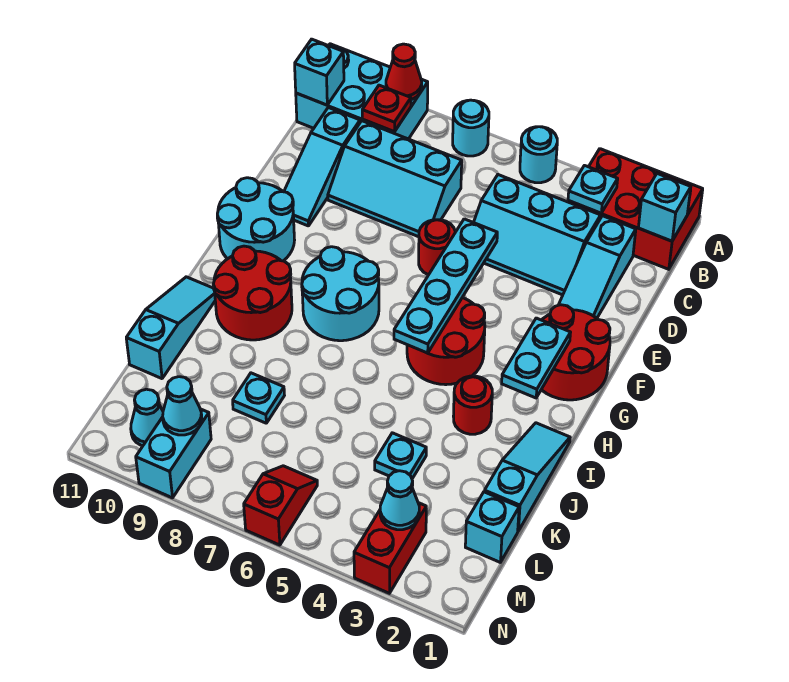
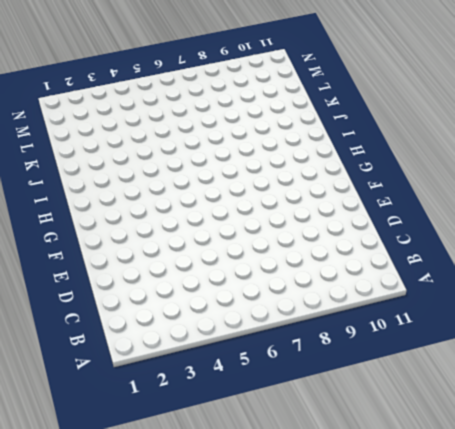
none -> red brick A1:B3 level 1
none -> cyan round brick A5 level 1
none -> cyan round brick A7 level 1
none -> cyan brick A9:B11 level 1

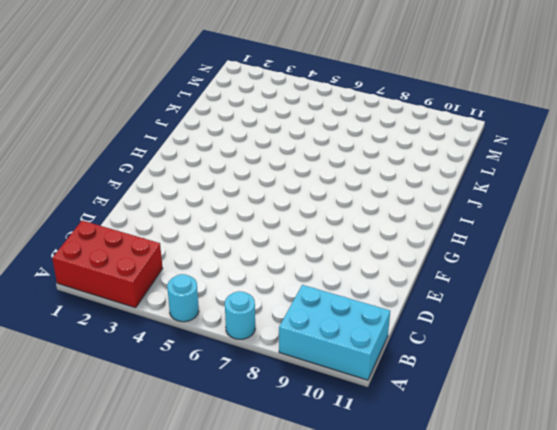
none -> cyan slope C2:E2 level 1 top C
none -> cyan slope C3:D5 level 1 top C
none -> cyan slope C7:D9 level 1 top C
none -> cyan slope C10:E10 level 1 top C

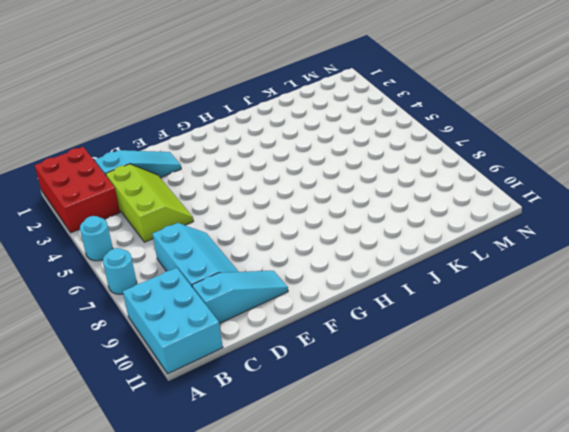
lime slope C3:D5 level 1 top C -> cyan slope C3:D5 level 1 top C
none -> red round brick E6 level 1
none -> red round brick F1:G2 level 1
none -> cyan round brick F10:G11 level 1
none -> red round brick G4:H5 level 1

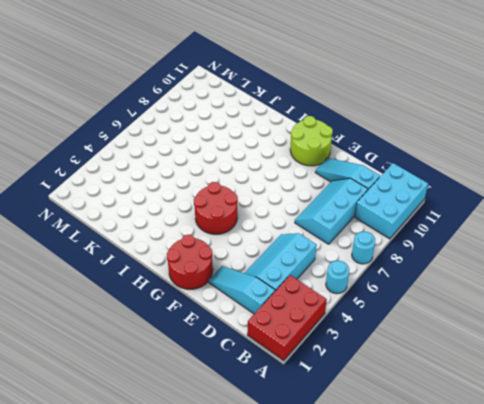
lime round brick F10:G11 level 1 -> cyan round brick F10:G11 level 1
none -> red round brick E6 level 1
none -> cyan round brick G7:H8 level 1
none -> red round brick H9:I10 level 1
none -> cyan slope I1:K1 level 1 top K

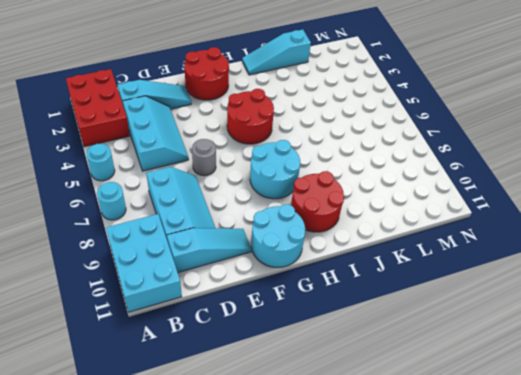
grey round brick E6 level 1 -> red round brick E6 level 1
none -> red round brick I3 level 1
none -> cyan slope I11:K11 level 1 top K
none -> cyan plate K4 level 1
none -> cyan plate K8 level 1

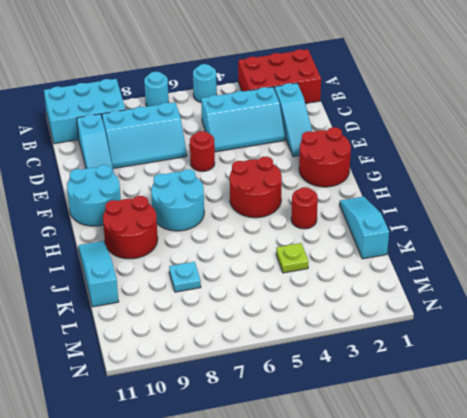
lime plate K4 level 1 -> cyan plate K4 level 1
none -> cyan brick L1 level 1
none -> red brick M3:N3 level 1
none -> red slope M6:N6 level 1 top N
none -> cyan brick M9:N9 level 1

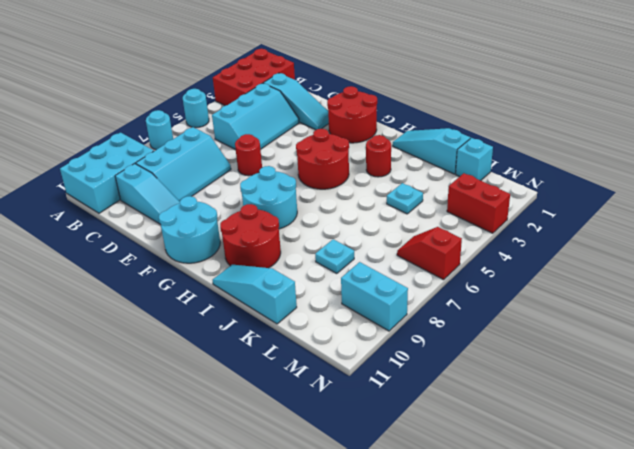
none -> cyan cone M10 level 1
none -> red cone A9 level 2
none -> cyan brick B1 level 2
none -> cyan plate B3 level 2

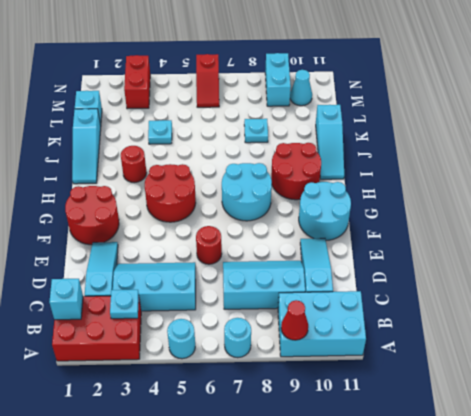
none -> red plate B9 level 2
none -> cyan brick B11 level 2
none -> cyan plate E5:H5 level 2
none -> cyan plate G2:H2 level 2

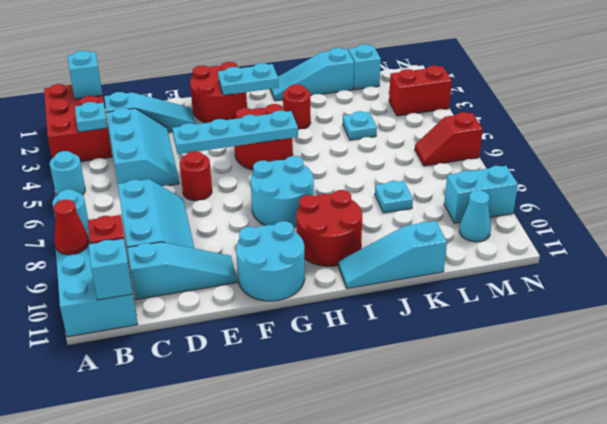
none -> cyan cone M3 level 2
none -> cyan cone M9 level 2

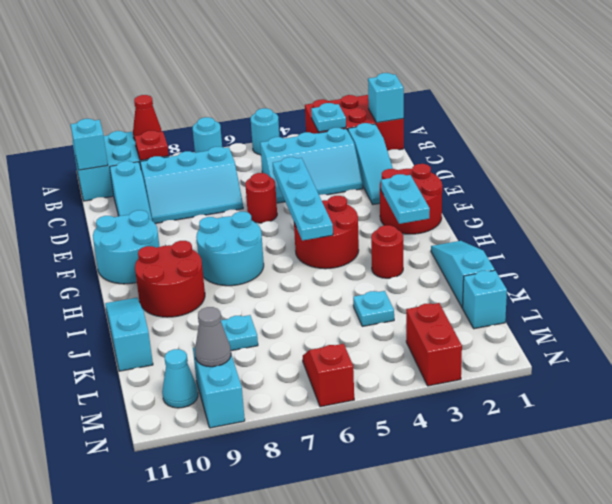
grey cone M9 level 2 -> cyan cone M9 level 2
none -> cyan cone M3 level 2

